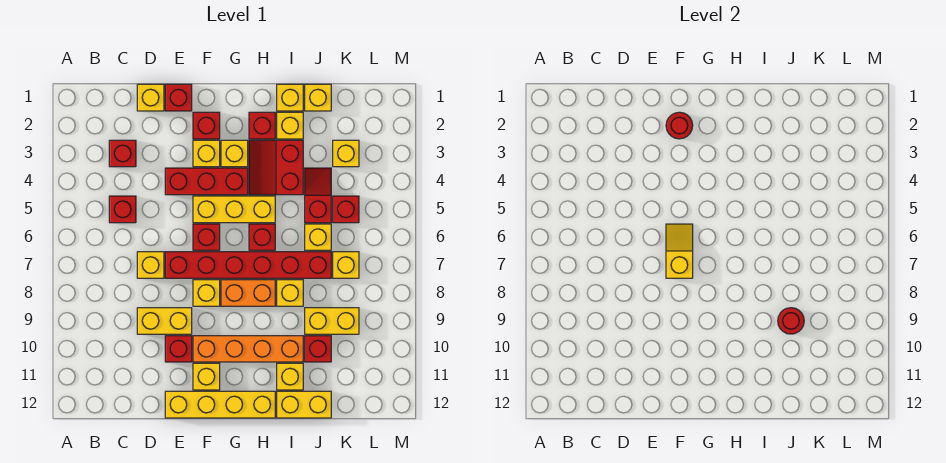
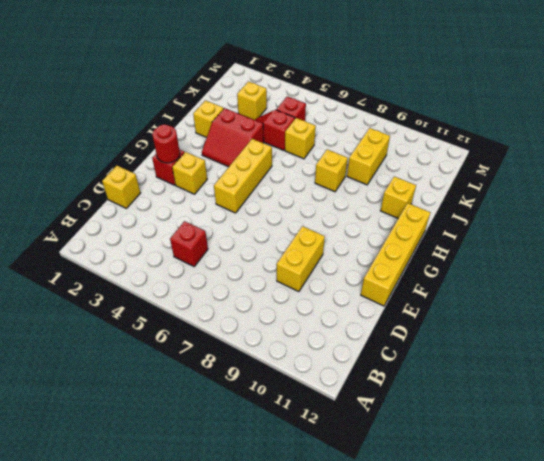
none -> red brick C3 level 1
none -> yellow brick D7 level 1
none -> red brick E1 level 1
none -> red brick E4:G4 level 1

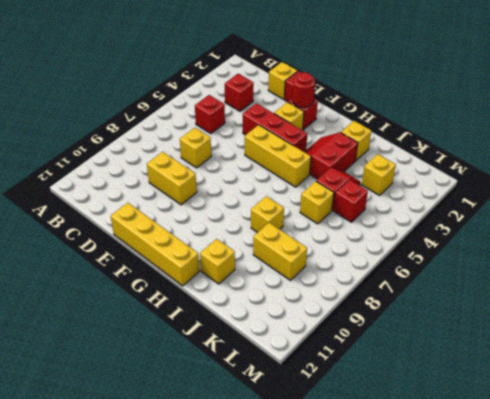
none -> red brick E7:J7 level 1
none -> red brick E10 level 1
none -> red brick F6 level 1
none -> yellow brick F8 level 1

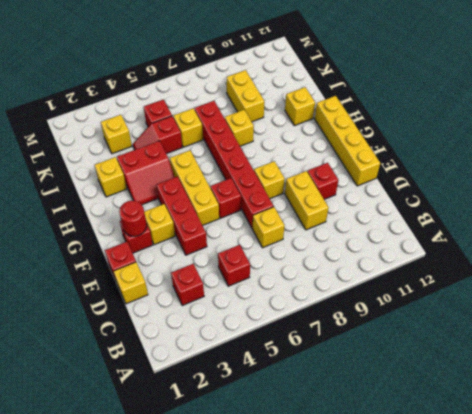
none -> orange brick F10:I10 level 1
none -> yellow brick F11 level 1
none -> yellow brick G3 level 1
none -> orange brick G8:H8 level 1

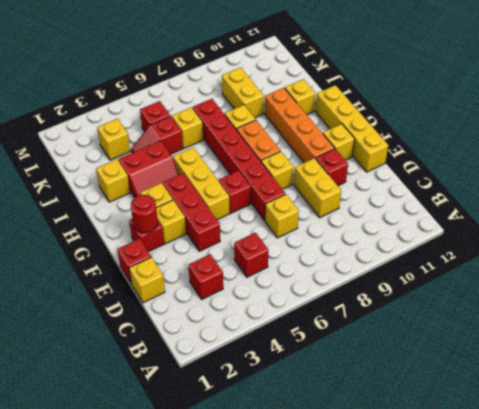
none -> red brick H2 level 1
none -> red brick H6 level 1
none -> yellow brick I1 level 1
none -> yellow brick I12:J12 level 1

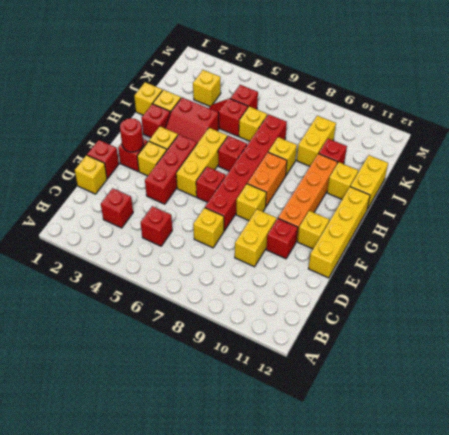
none -> yellow brick J1 level 1
none -> yellow brick K7 level 1
none -> yellow slope F6:F7 level 2 top 7
none -> red round brick J9 level 2

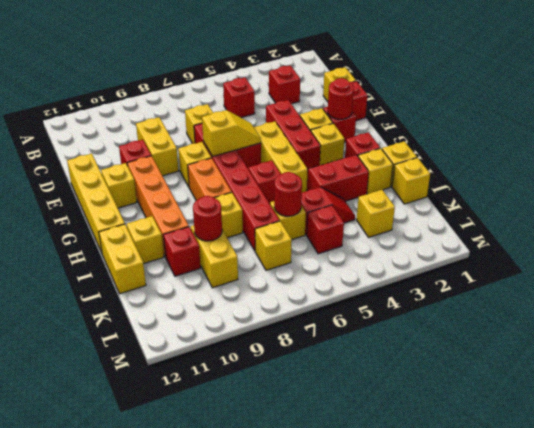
red round brick J6 level 2 -> none

